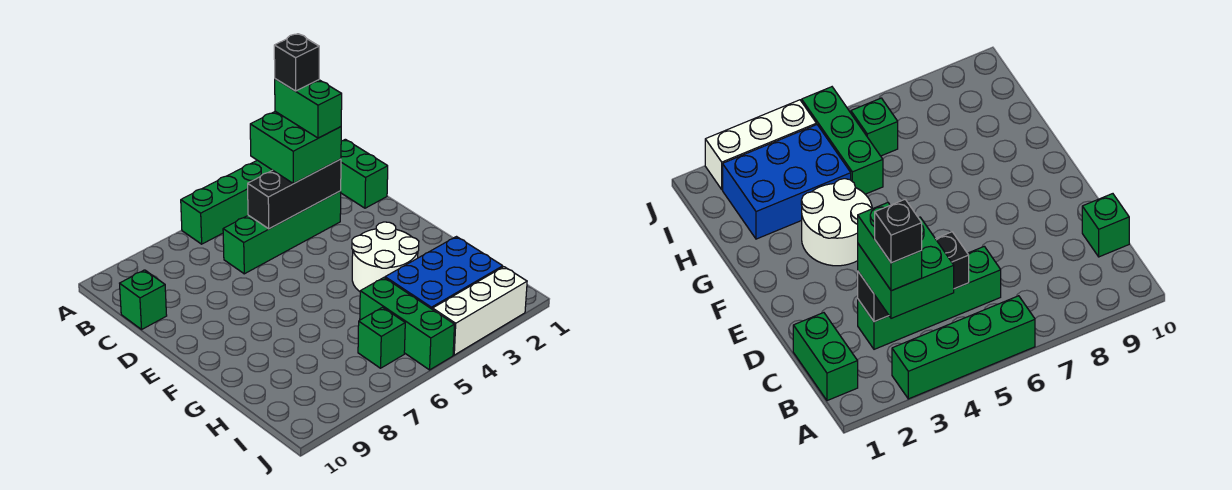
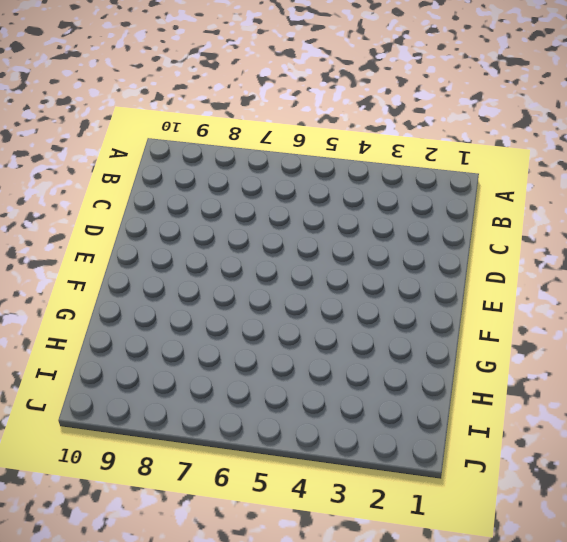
none -> green brick A3:A6 level 1
none -> green brick B1:C1 level 1
none -> green brick C3:C6 level 1

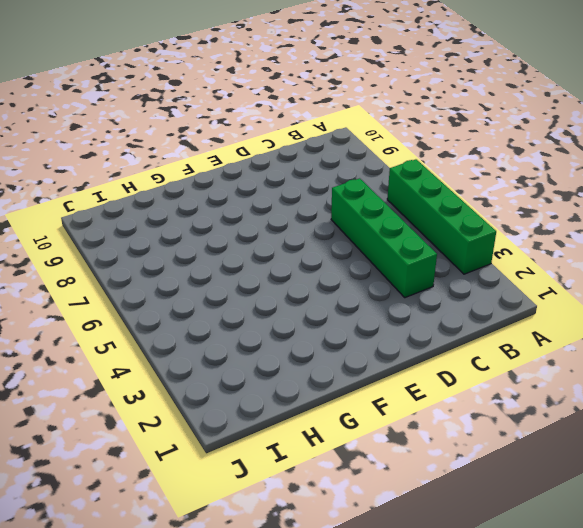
none -> green brick B1:C1 level 1
none -> green brick C10 level 1
none -> white round brick F3:G4 level 1

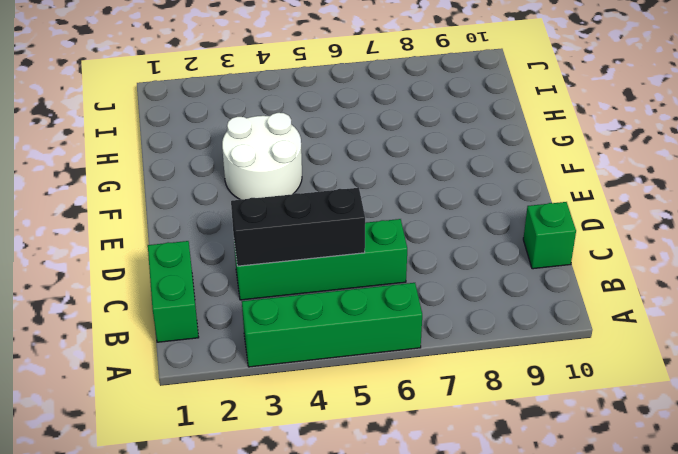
none -> blue brick H2:I4 level 1
none -> green brick H5:J5 level 1
none -> green brick I6 level 1

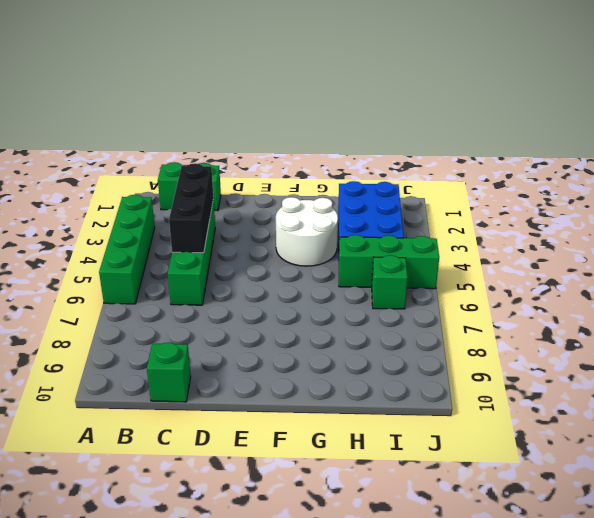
none -> white brick J2:J4 level 1
none -> green brick B3:C4 level 3
none -> green brick B3:C3 level 4

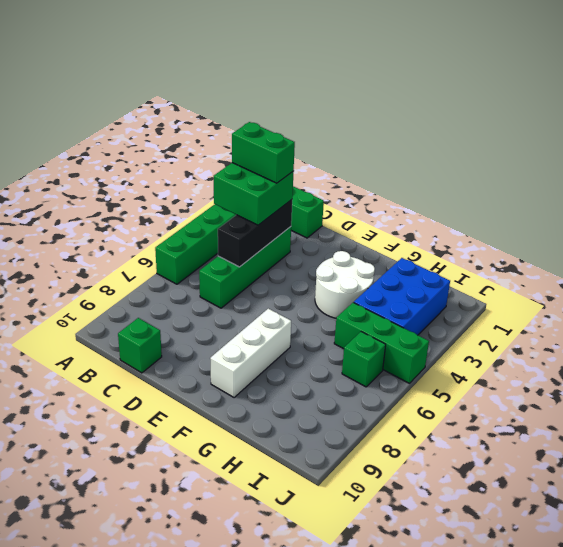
white brick F7:F9 level 1 -> white brick J2:J4 level 1
none -> black brick B3 level 5

